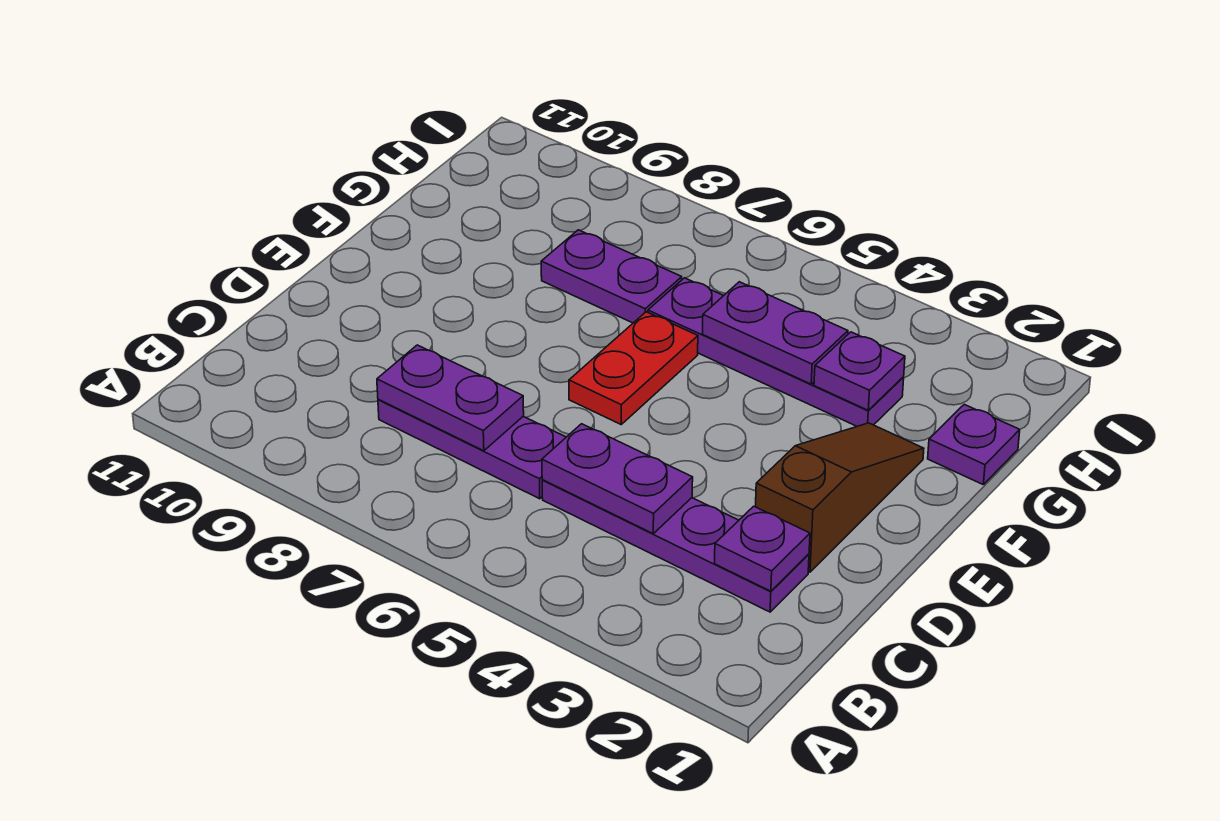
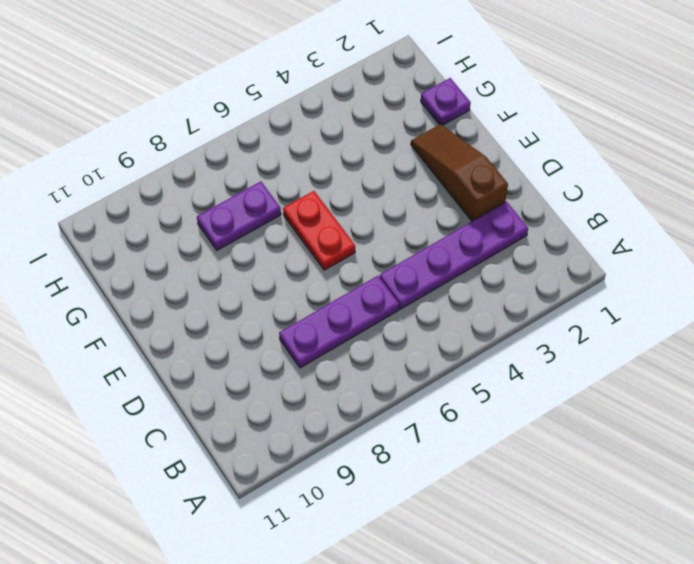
none -> purple plate G3:G6 level 1
none -> purple plate C2 level 2
none -> purple plate C4:C5 level 2

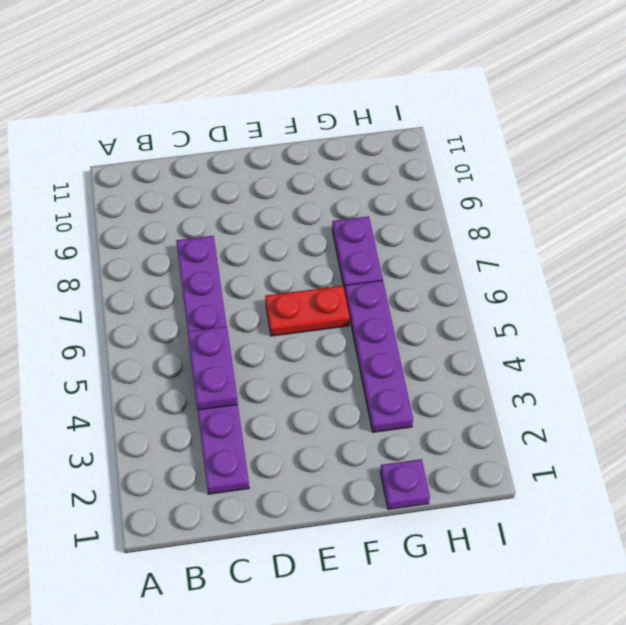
none -> brown slope D2:F2 level 1 top D
none -> purple plate C2 level 2
none -> purple plate C7:C8 level 2

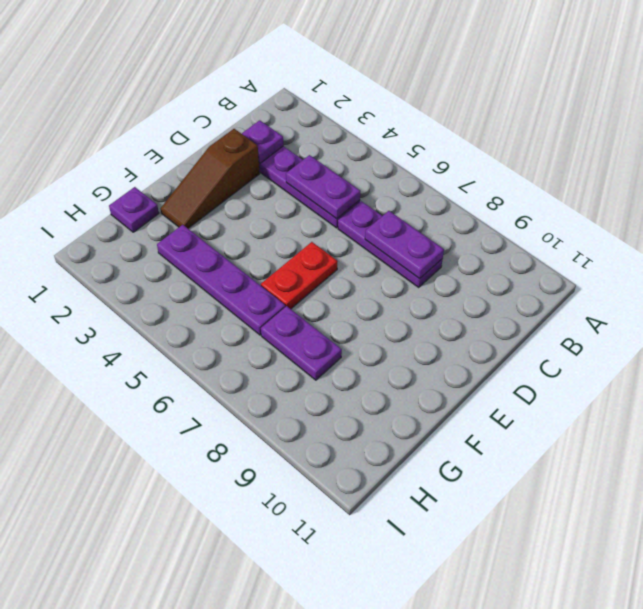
none -> purple plate G3 level 2
none -> purple plate G4:G5 level 2

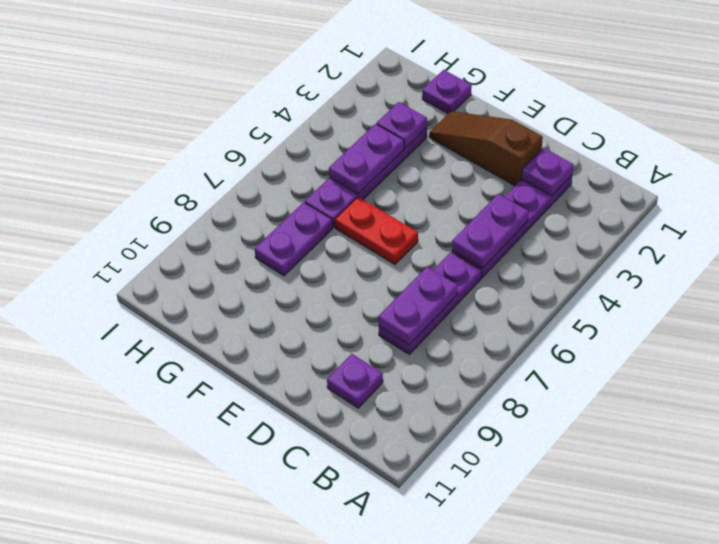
purple plate C10 level 1 -> none

